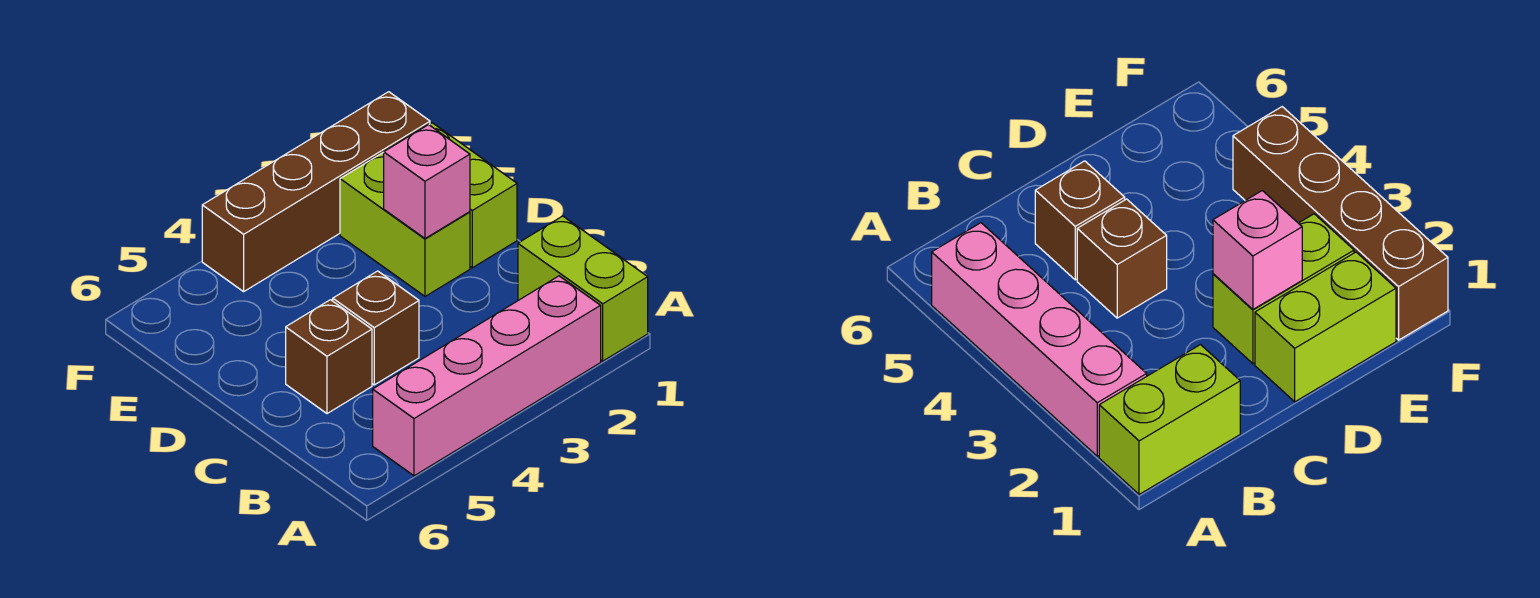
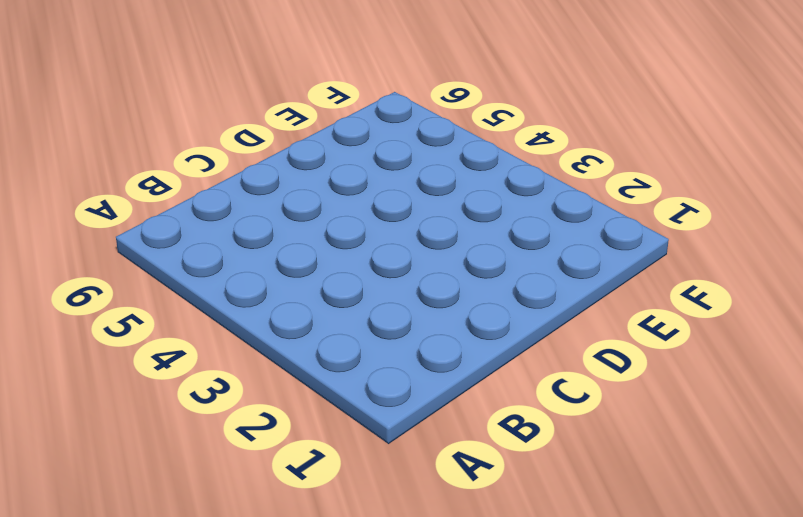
none -> lime brick A1:B1 level 1
none -> pink brick A2:A5 level 1

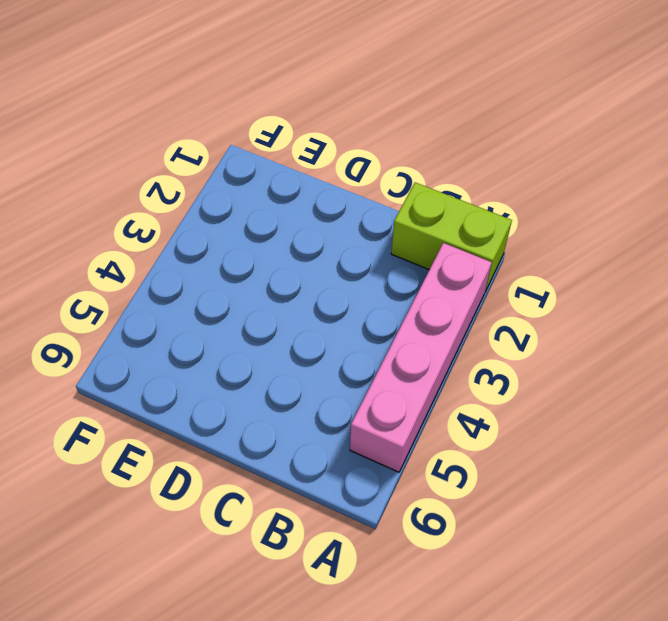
none -> brown brick C4 level 1
none -> brown brick C5 level 1

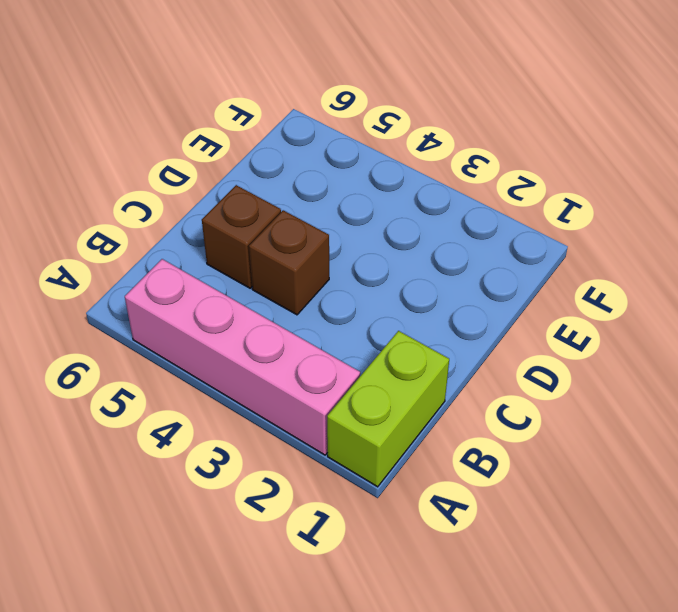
none -> lime brick D1:E1 level 1
none -> lime brick D2:E2 level 1

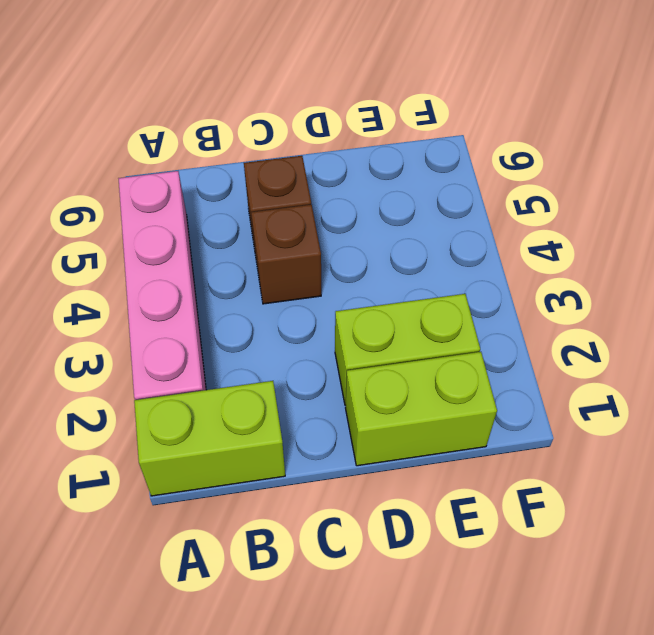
none -> brown brick F1:F4 level 1
none -> pink brick D2 level 2

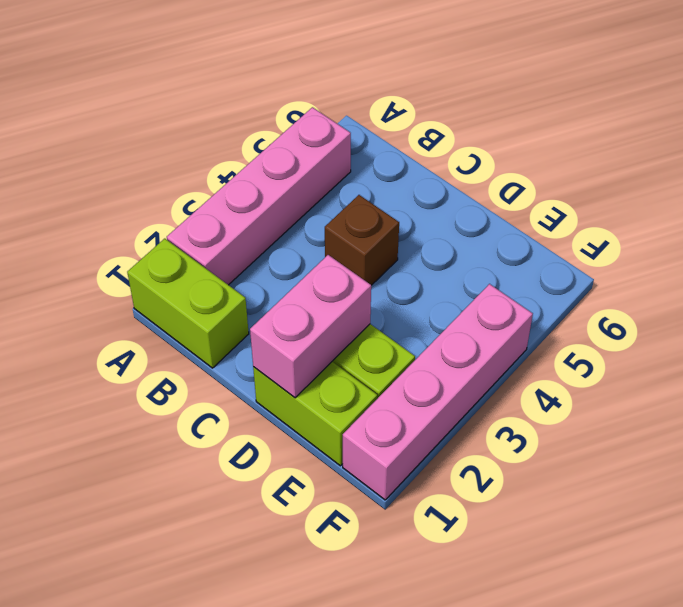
pink brick D1:D2 level 2 -> pink brick D2 level 2
pink brick F1:F4 level 1 -> brown brick F1:F4 level 1
none -> brown brick C5 level 1

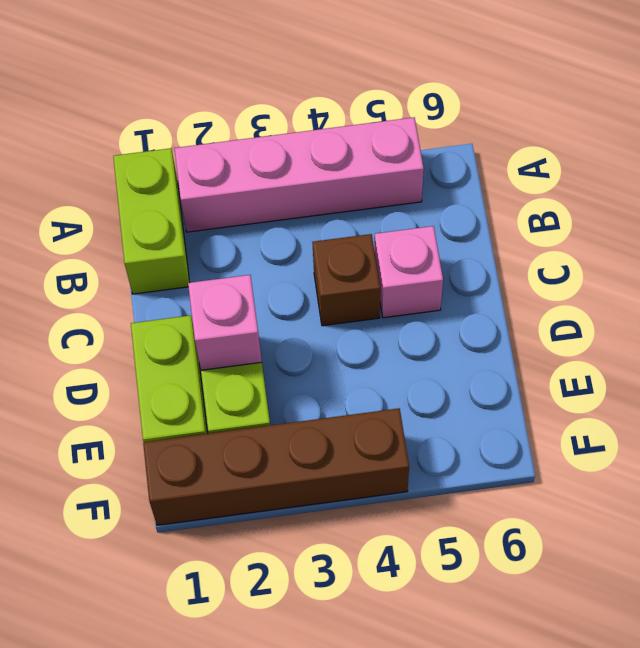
pink brick C5 level 1 -> brown brick C5 level 1

